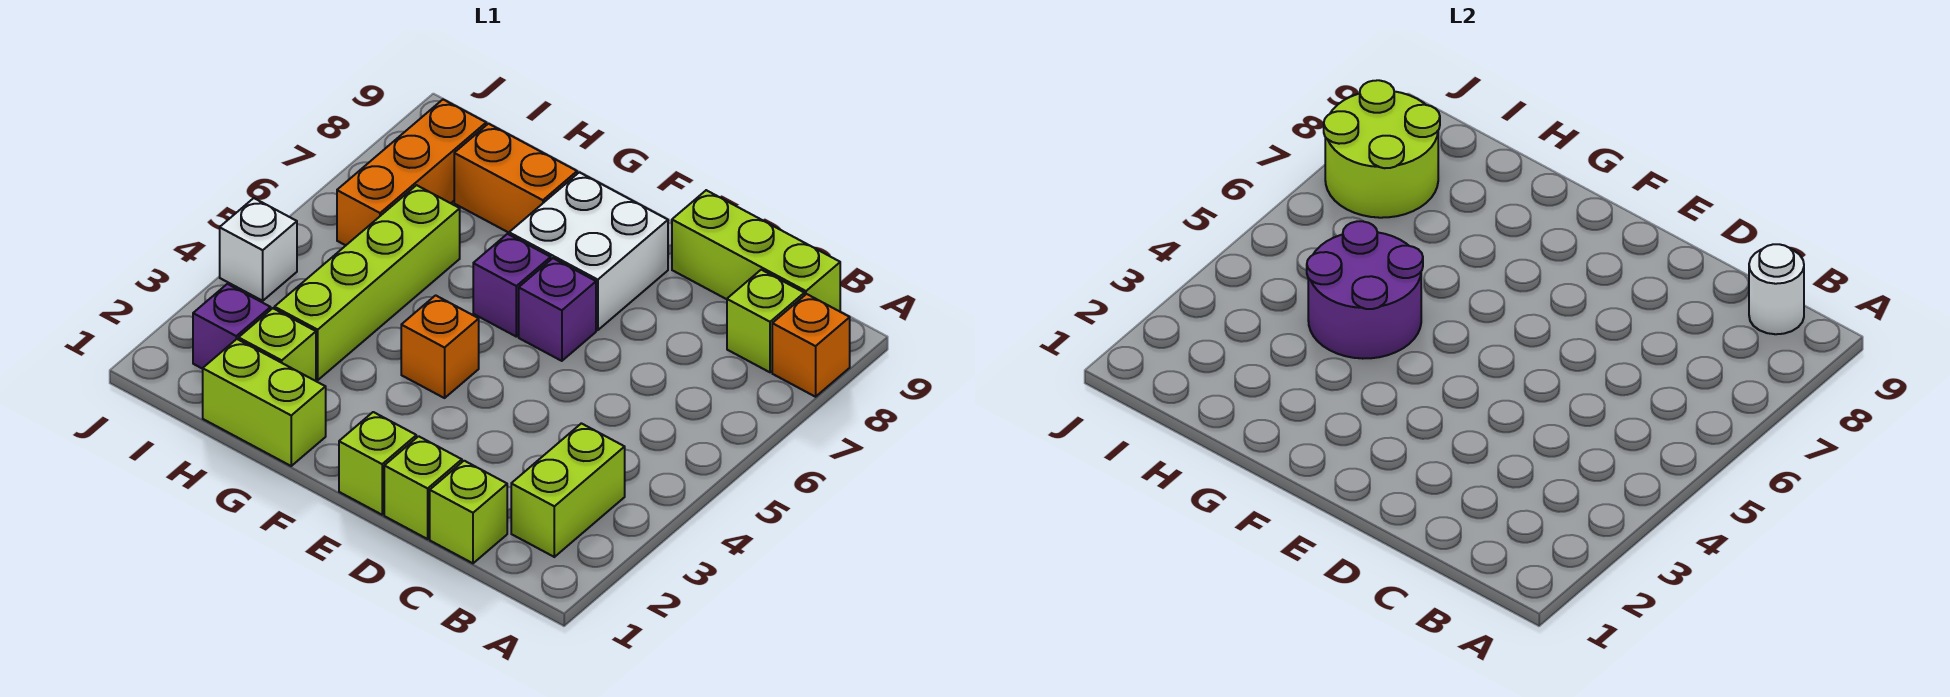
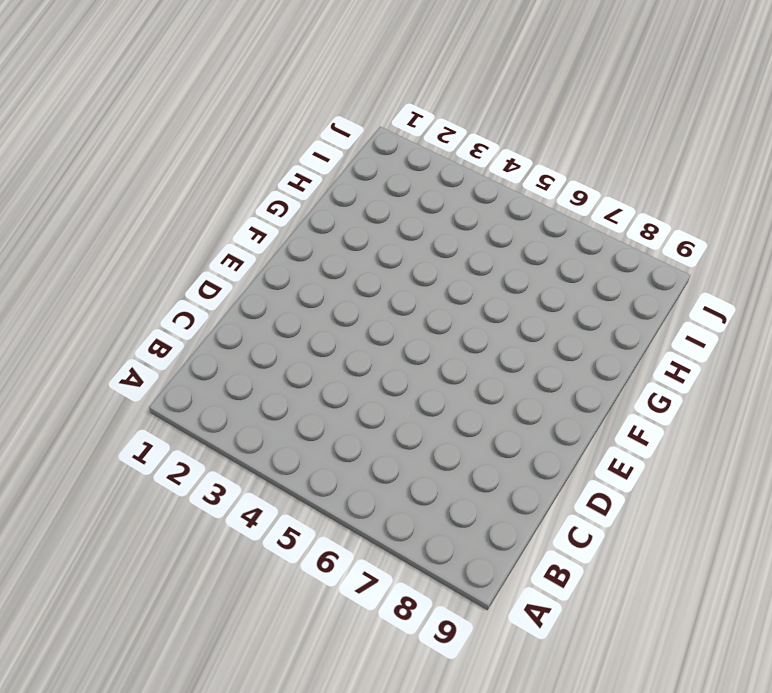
none -> orange brick A8 level 1
none -> lime brick B2:B3 level 1
none -> lime brick B8 level 1

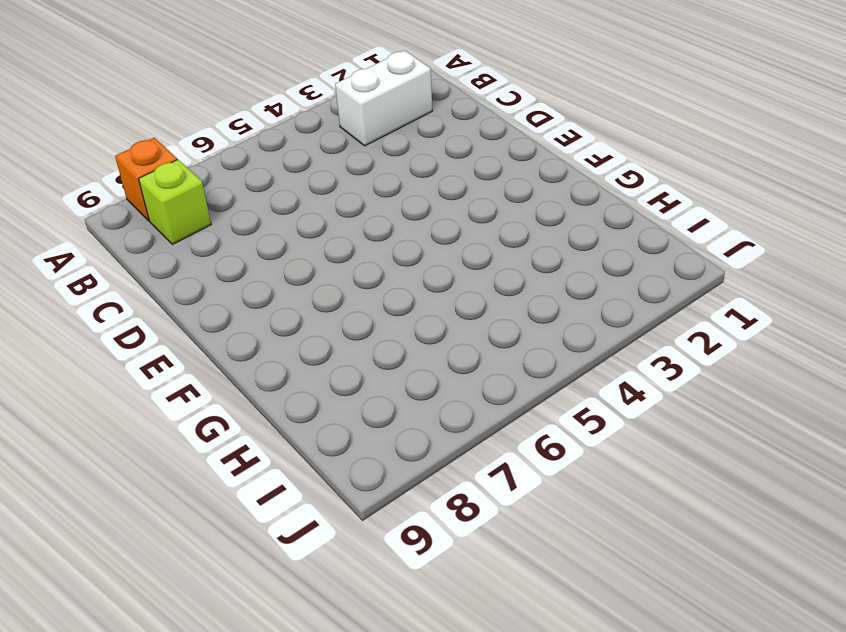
white brick B2:B3 level 1 -> lime brick B2:B3 level 1
none -> lime brick B9:D9 level 1
none -> lime brick C1 level 1
none -> lime brick D1 level 1

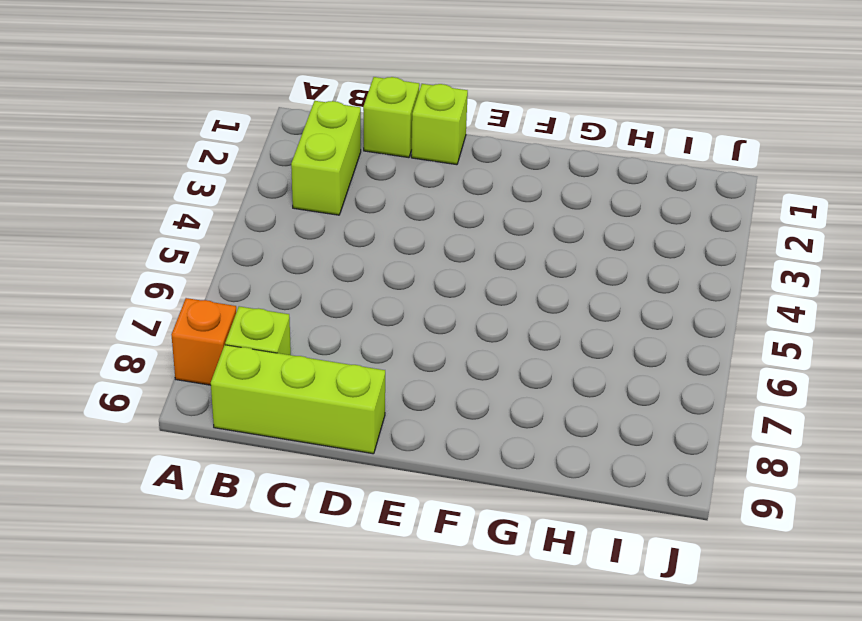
none -> lime brick E1 level 1
none -> purple brick E6 level 1
none -> white brick E7:F8 level 1

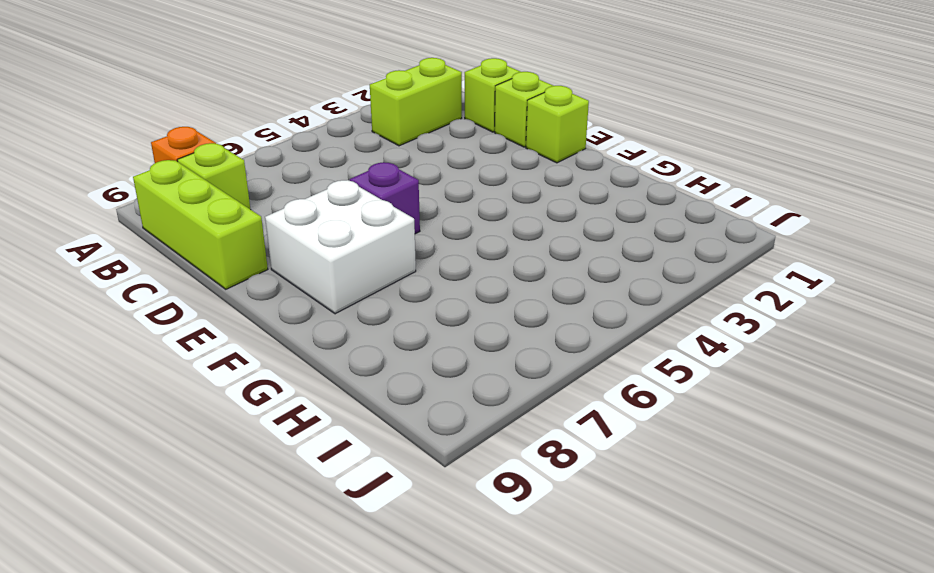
none -> orange brick F4 level 1
none -> purple brick F6 level 1
none -> lime brick G1:H1 level 1

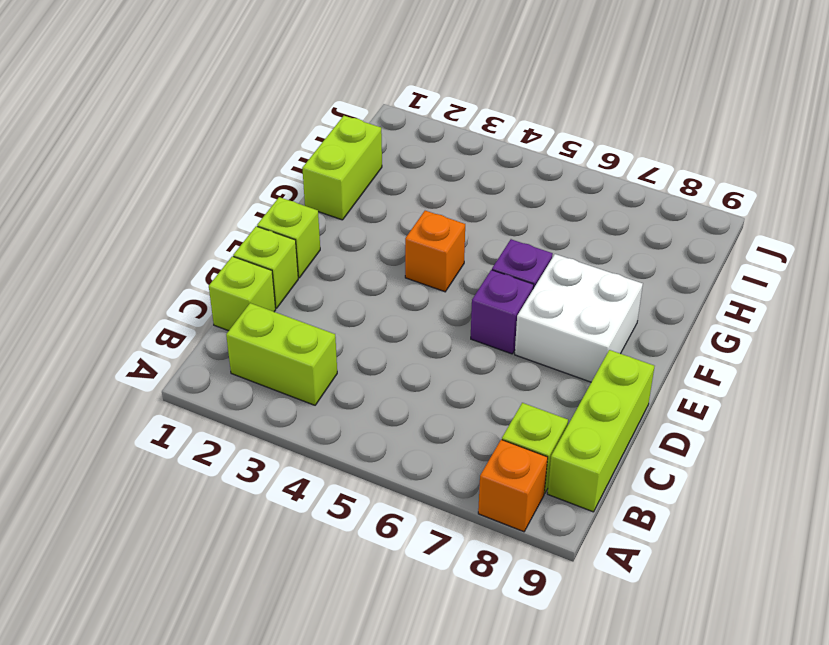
none -> orange brick G8:H8 level 1
none -> lime brick H2 level 1
none -> lime brick H3:H6 level 1

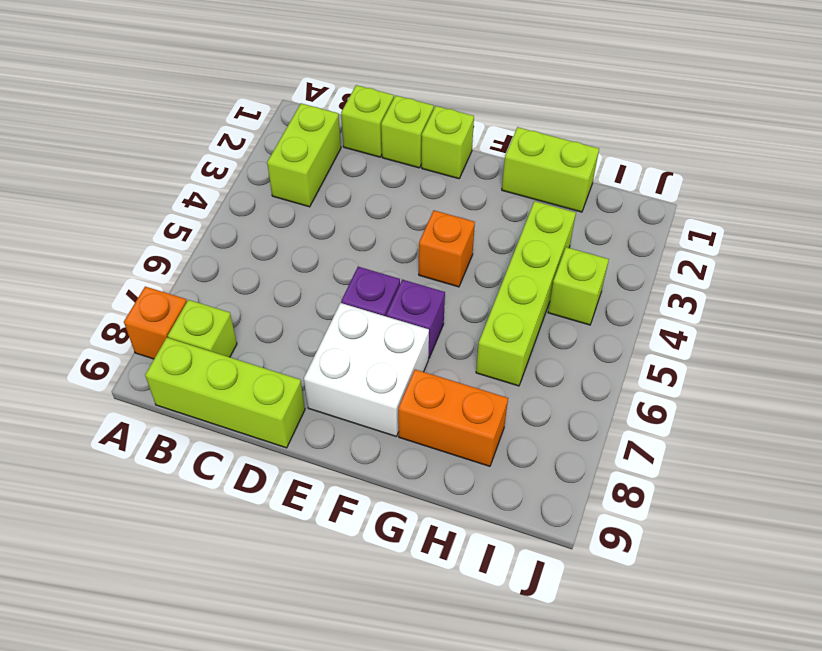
lime brick I4 level 1 -> lime brick H2 level 1
none -> purple brick I2 level 1
none -> orange brick I6:I8 level 1
none -> white brick J4 level 1

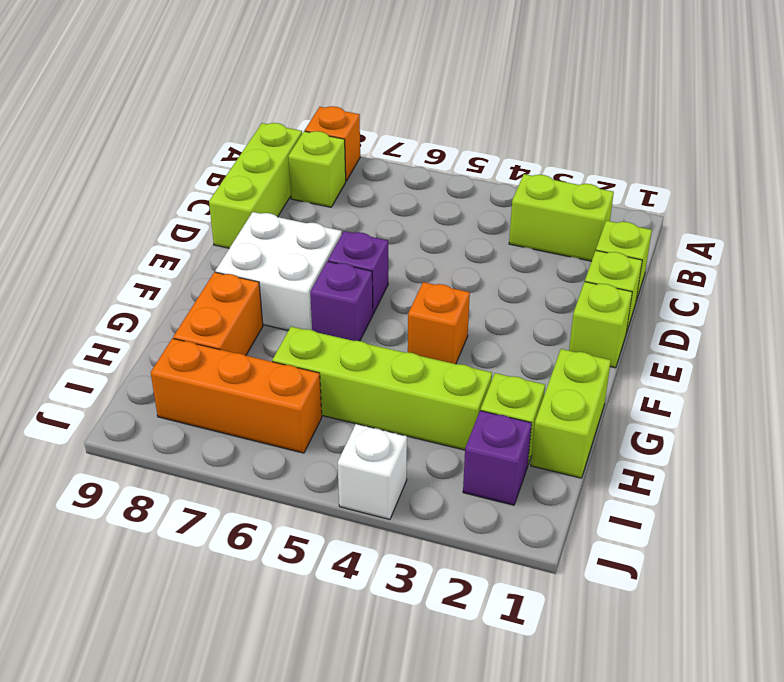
none -> white round brick B9 level 2
none -> purple round brick G4:H5 level 2
none -> lime round brick I7:J8 level 2

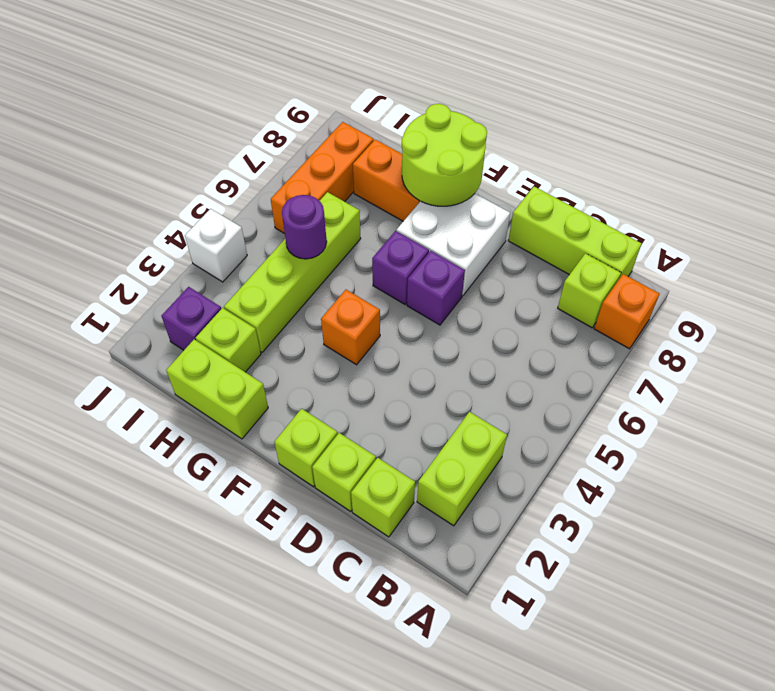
lime round brick F8:G9 level 2 -> lime round brick I7:J8 level 2
purple round brick H5 level 2 -> purple round brick G4:H5 level 2
none -> white round brick B9 level 2

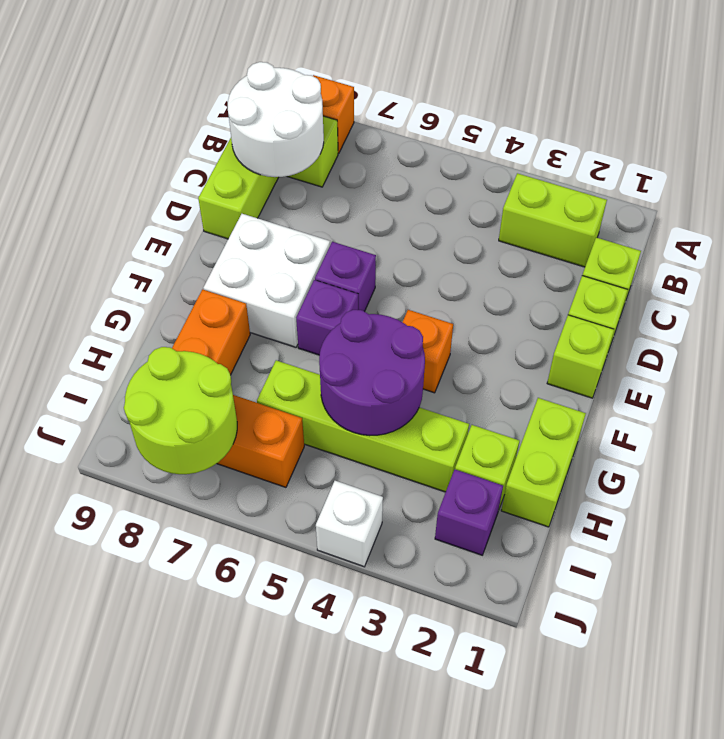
white round brick B8:C9 level 2 -> white round brick B9 level 2

